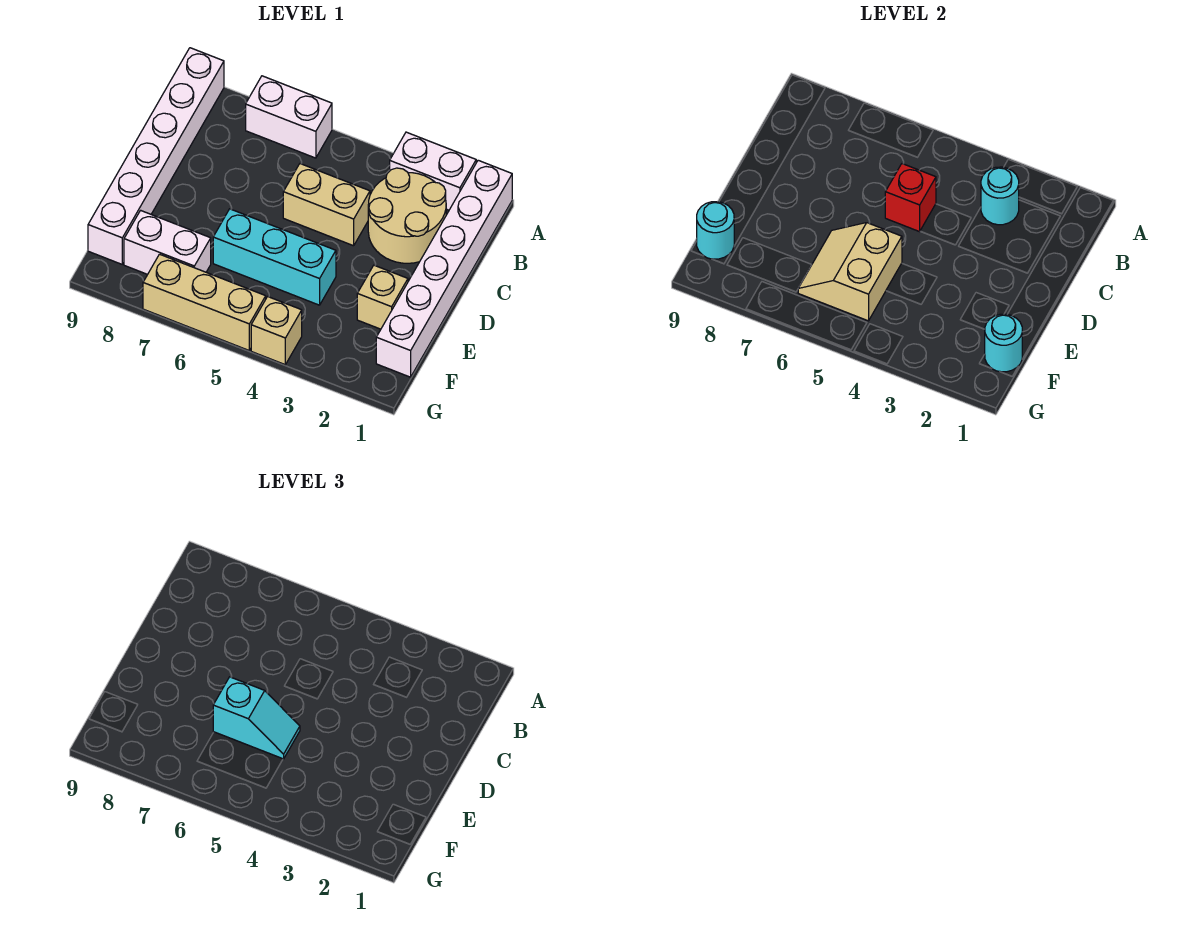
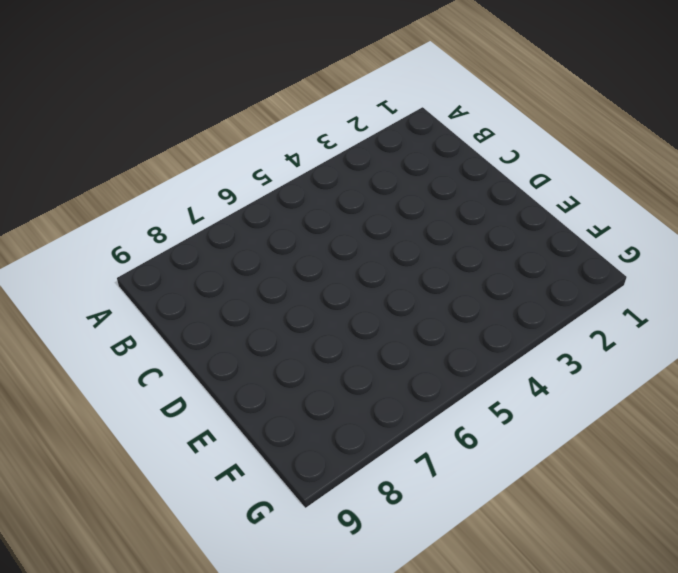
none -> white brick A1:F1 level 1
none -> white brick A2:A3 level 1
none -> white brick A6:A7 level 1

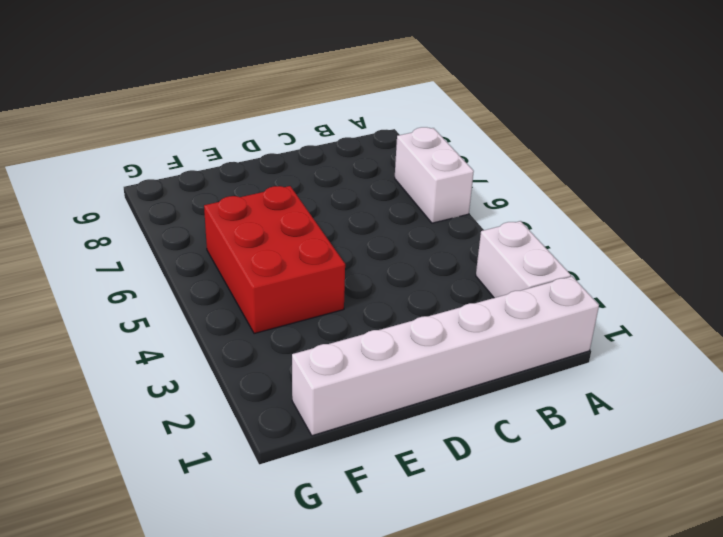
red brick E4:F6 level 1 -> cyan brick E4:E6 level 1
none -> white brick A9:F9 level 1
none -> tan round brick B2:C3 level 1
none -> tan brick C4:C5 level 1

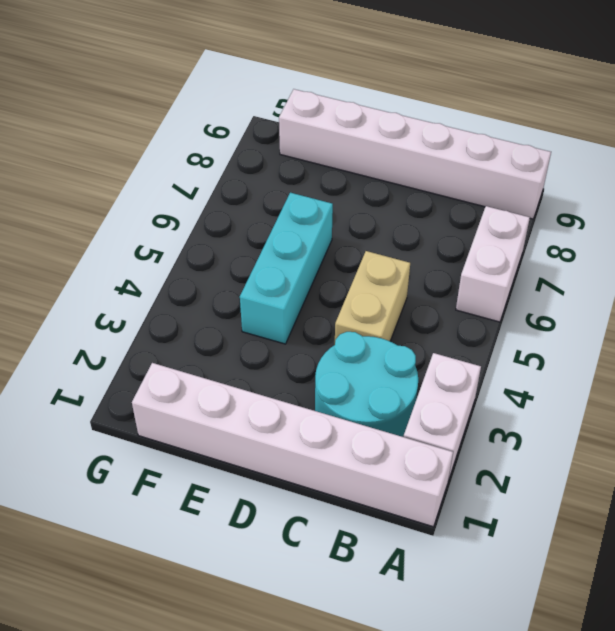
cyan round brick B2:C3 level 1 -> tan round brick B2:C3 level 1
none -> tan brick E2 level 1
none -> white brick F7:F8 level 1
none -> tan brick G4 level 1

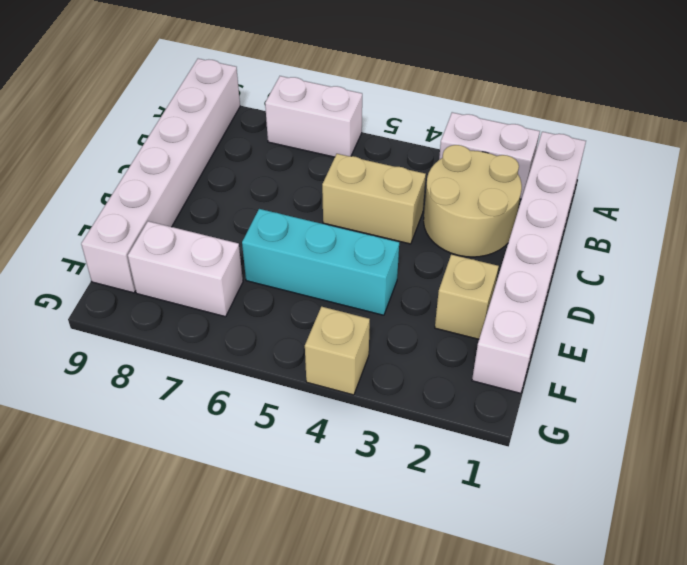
none -> tan brick G5:G7 level 1
none -> cyan round brick B3 level 2
none -> red brick C5 level 2

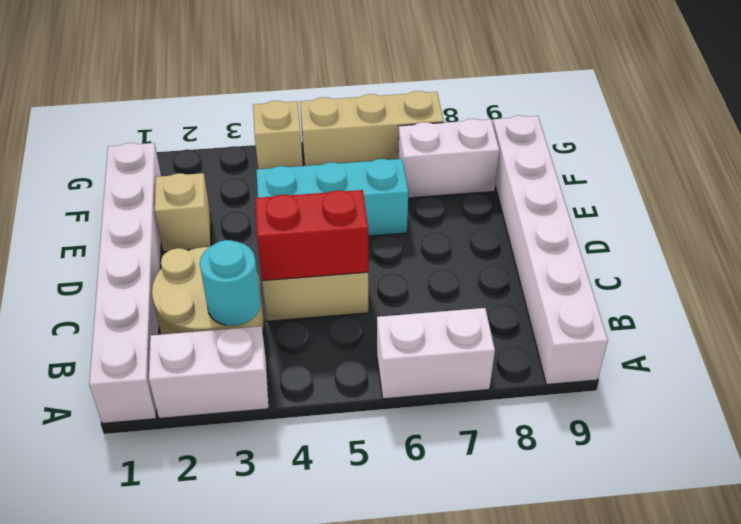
red brick C4:C5 level 2 -> red brick C5 level 2
none -> tan slope E5:F6 level 2 top 5
none -> cyan round brick F1 level 2
none -> cyan round brick F9 level 2

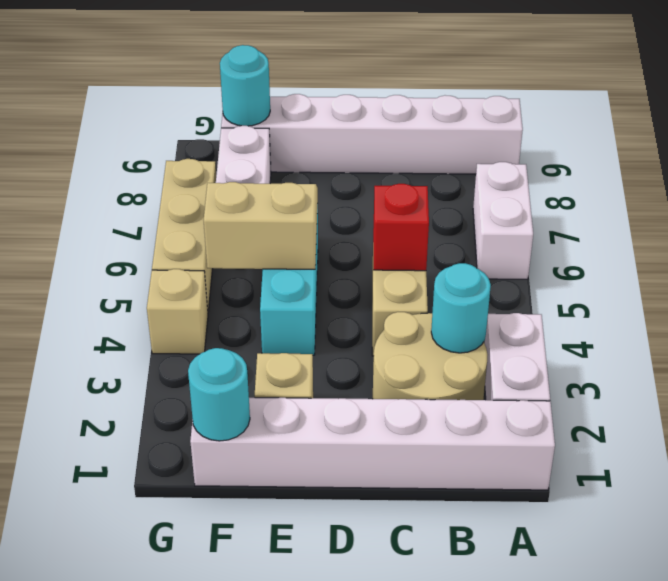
none -> cyan slope E5:E6 level 3 top 6

